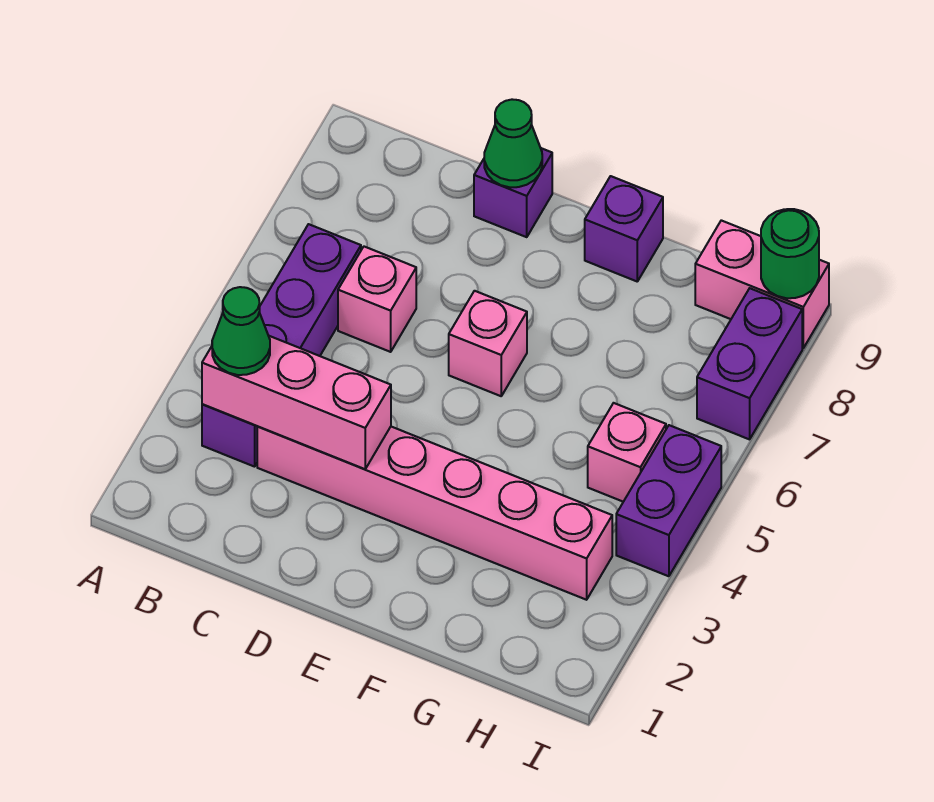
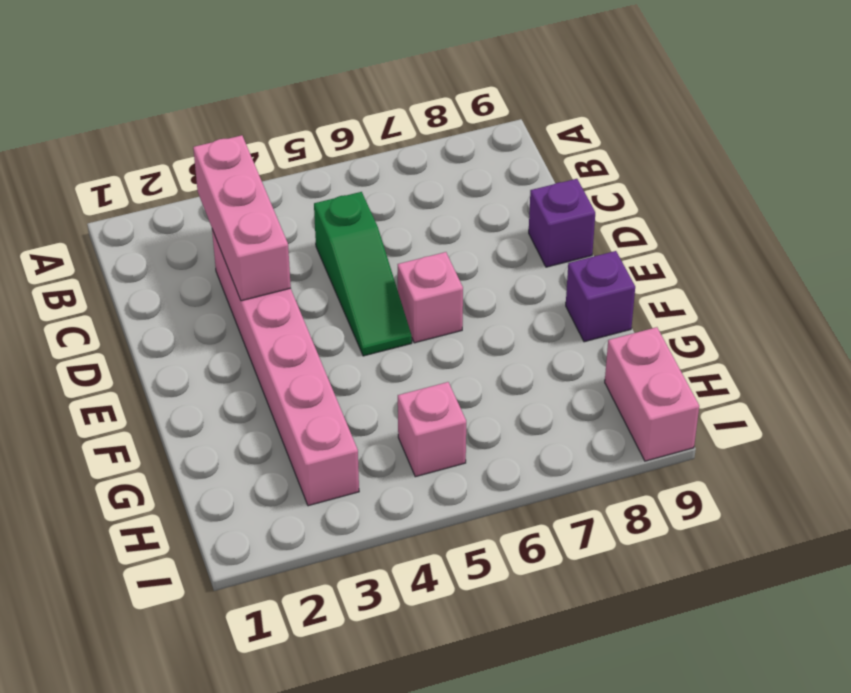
green slope C5:E5 level 1 top C -> none
none -> purple brick B3:B6 level 1
none -> pink brick C6 level 1
none -> purple brick I4:I5 level 1

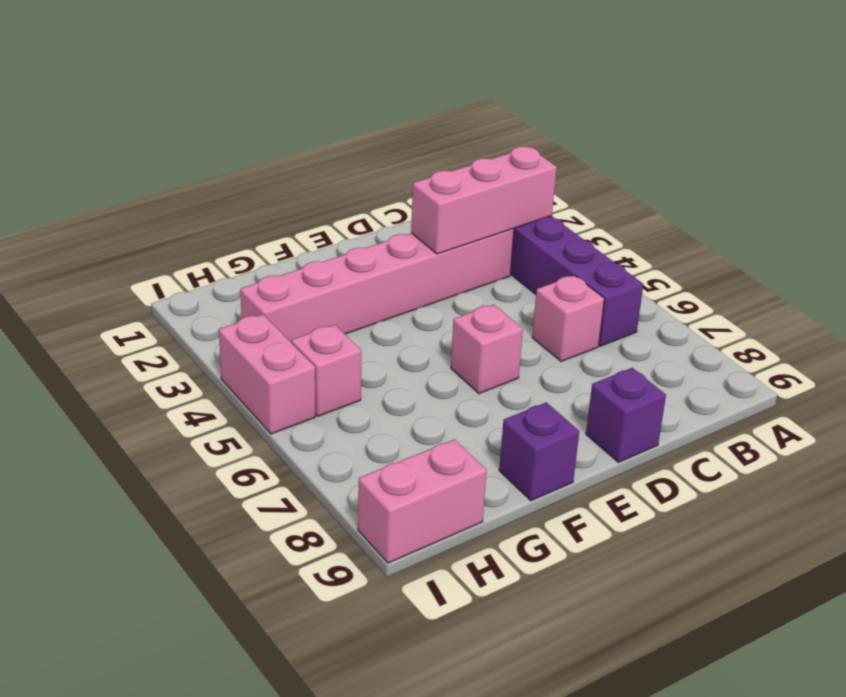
pink brick I4:I5 level 1 -> purple brick I4:I5 level 1
none -> purple brick I7:I8 level 1
none -> green cone D9 level 2
none -> green round brick I9 level 2

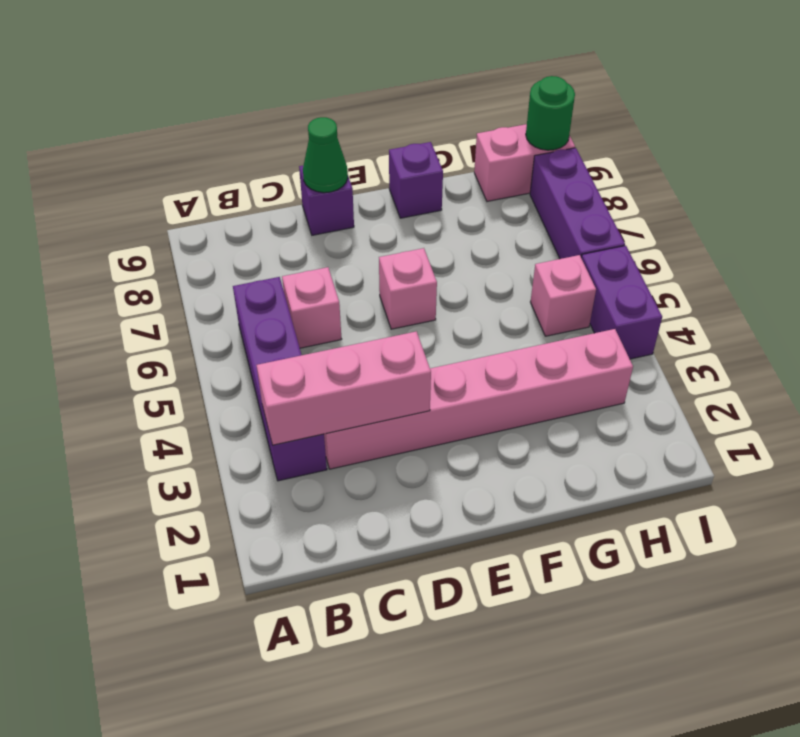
purple brick I6:I8 level 1 -> purple brick I7:I8 level 1
none -> green cone B3 level 3

